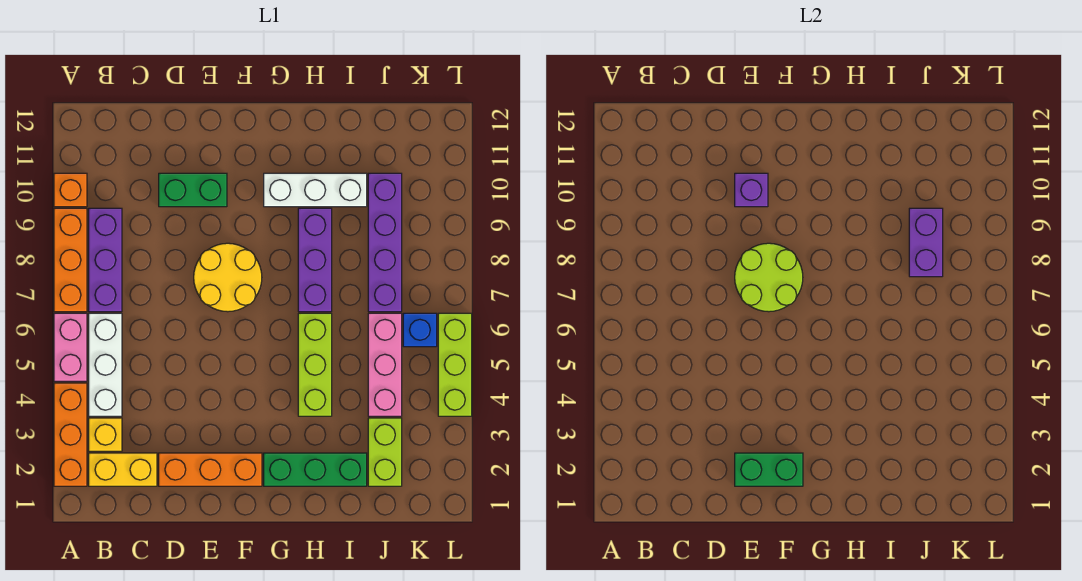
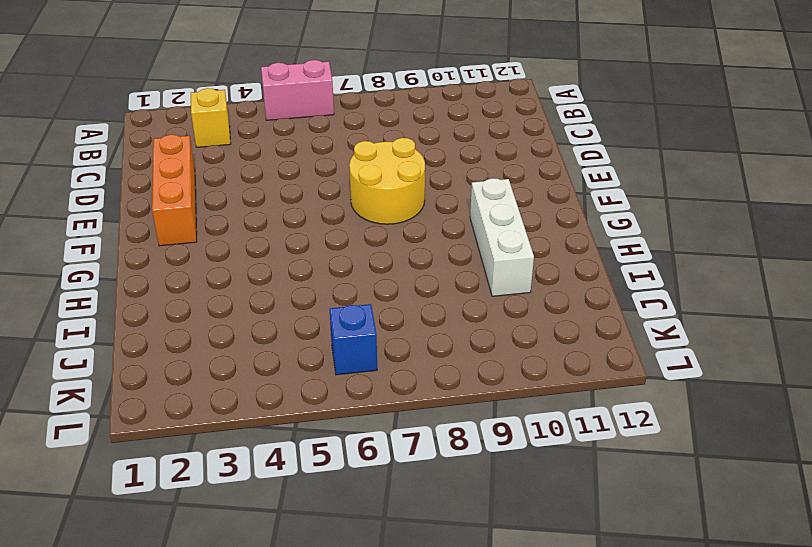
none -> orange brick A2:A4 level 1
none -> orange brick A7:A9 level 1
none -> orange brick A10 level 1

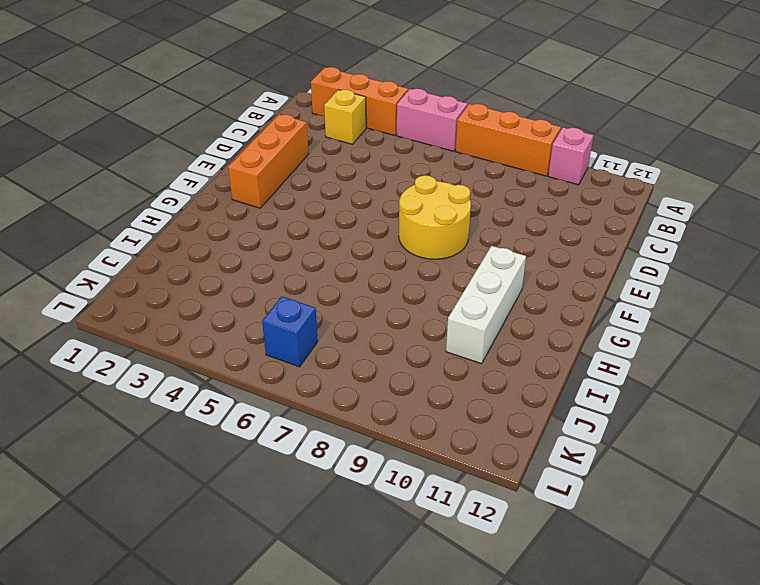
pink brick A10 level 1 -> orange brick A10 level 1
none -> yellow brick B2:C2 level 1
none -> white brick B4:B6 level 1
none -> purple brick B7:B9 level 1

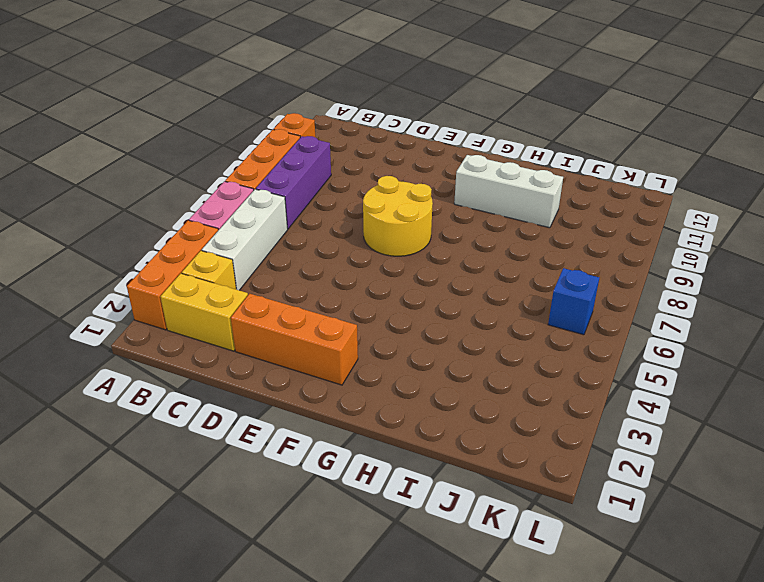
none -> green brick D10:E10 level 1
none -> green brick G2:I2 level 1
none -> lime brick H4:H6 level 1

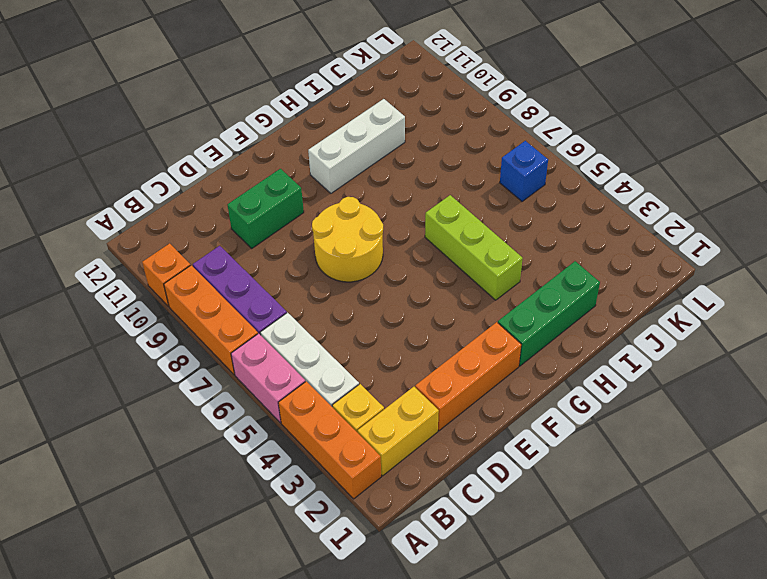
none -> purple brick H7:H9 level 1
none -> lime brick J2:J3 level 1
none -> pink brick J4:J6 level 1

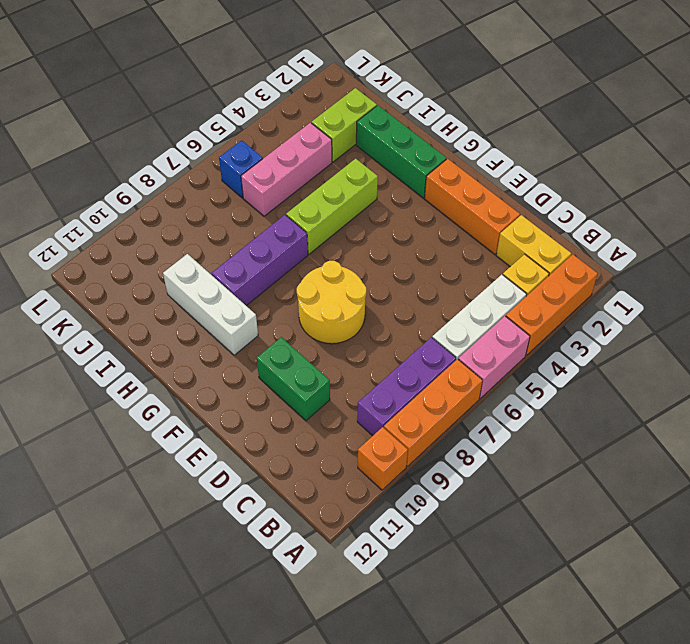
none -> purple brick J7:J10 level 1
none -> lime brick L4:L6 level 1
none -> green brick E2:F2 level 2

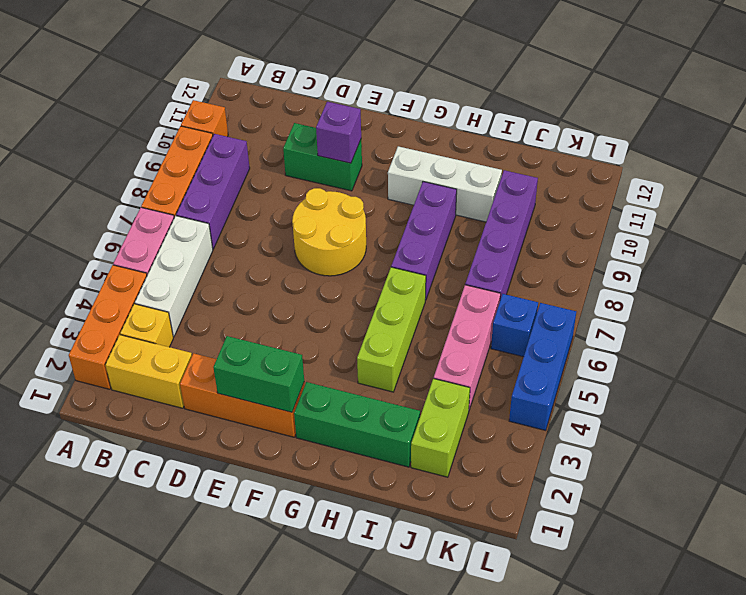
blue brick L4:L6 level 1 -> lime brick L4:L6 level 1
none -> lime round brick E7:F8 level 2
none -> purple brick J8:J9 level 2

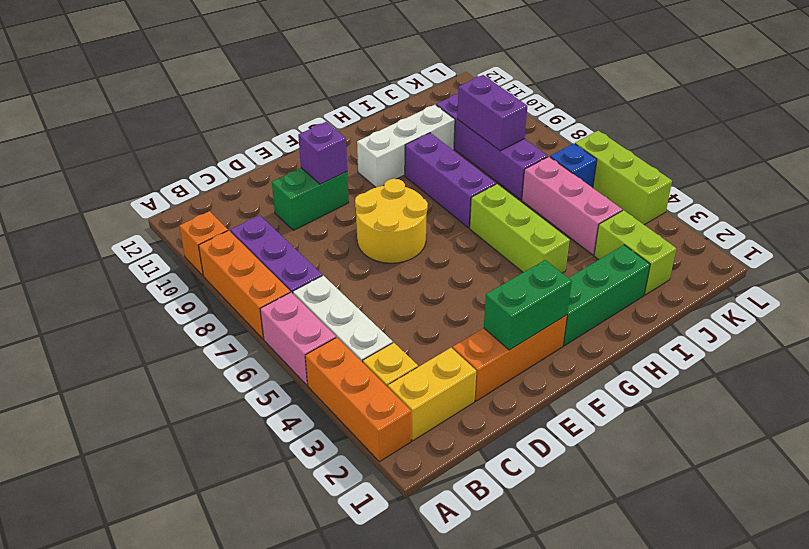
none -> lime round brick E7:F8 level 2

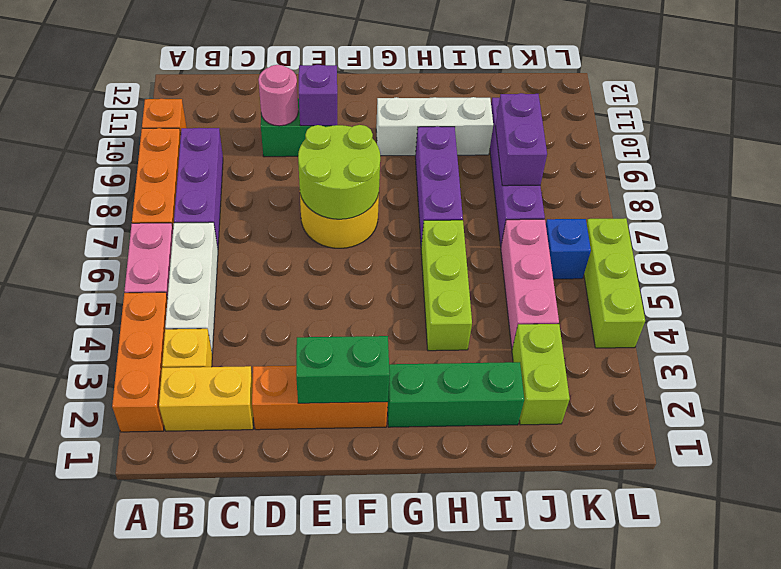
pink round brick D10 level 2 -> none

